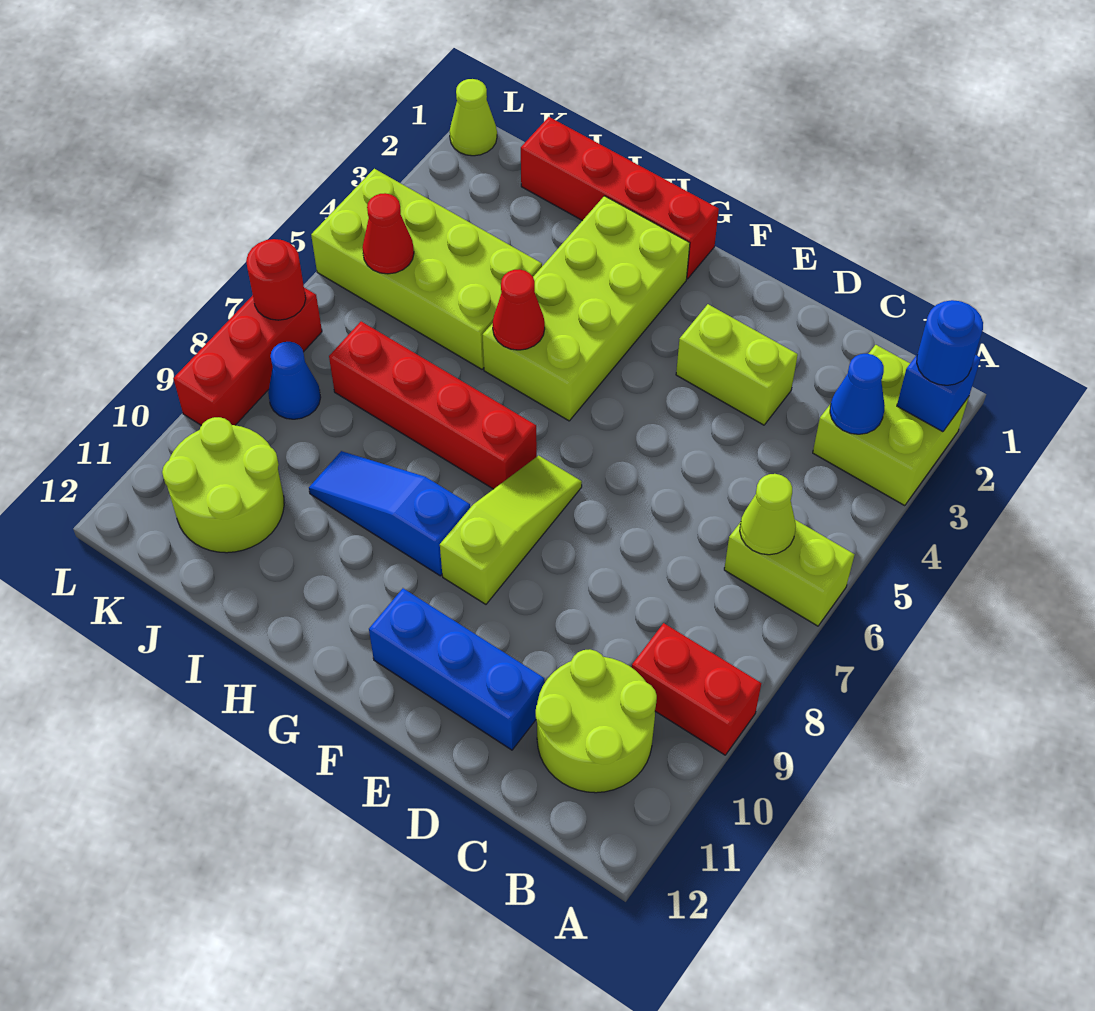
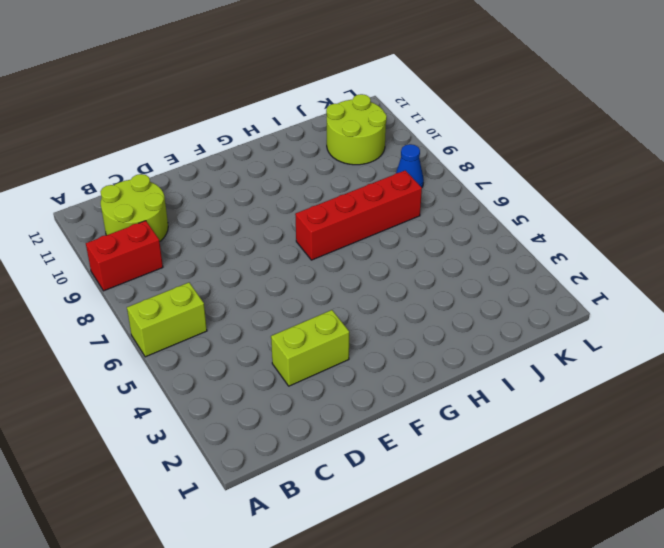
none -> lime brick A2:B3 level 1
none -> blue brick D11:F11 level 1
none -> lime slope F7:F9 level 1 top 9

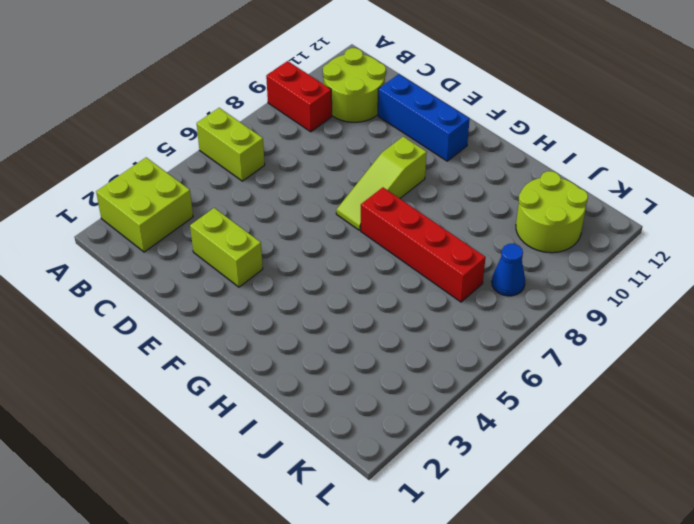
none -> red brick G1:J1 level 1
none -> lime brick G2:H5 level 1
none -> blue slope G9:I9 level 1 top G

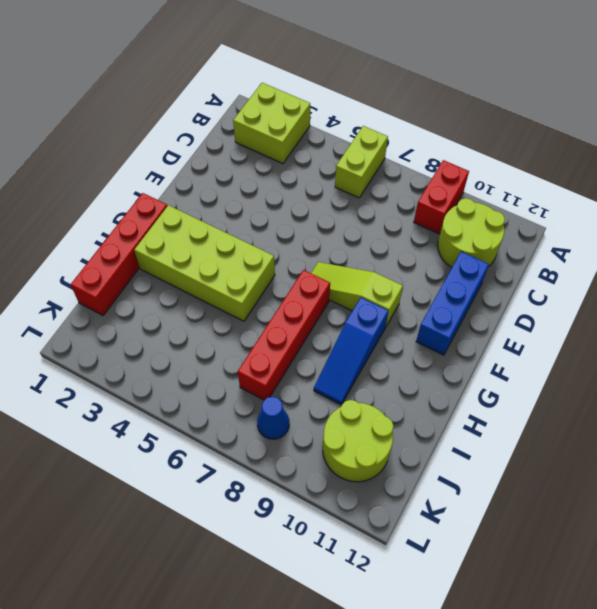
none -> lime brick D3:E3 level 1
none -> lime brick I4:L5 level 1
none -> lime cone L1 level 1

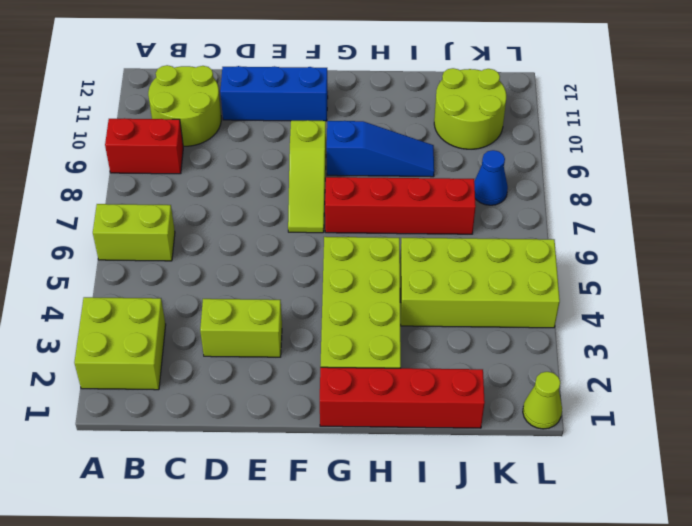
none -> red brick L7:L9 level 1
none -> blue brick A2 level 2
none -> blue cone B3 level 2

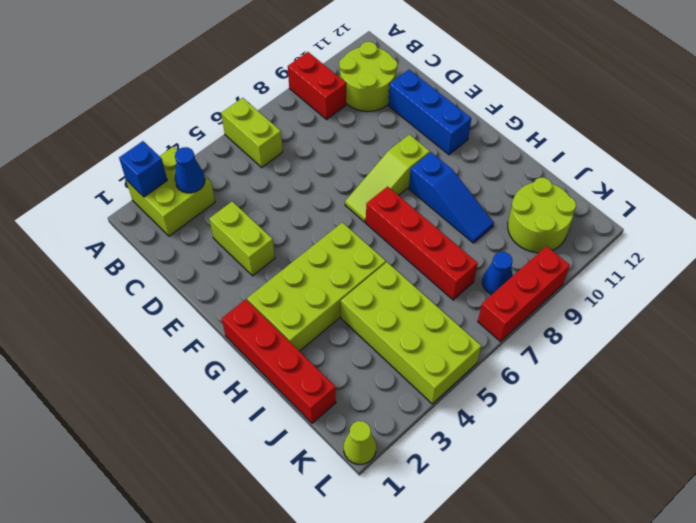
none -> lime cone B6 level 2
none -> red cone H5 level 2
none -> red cone K5 level 2

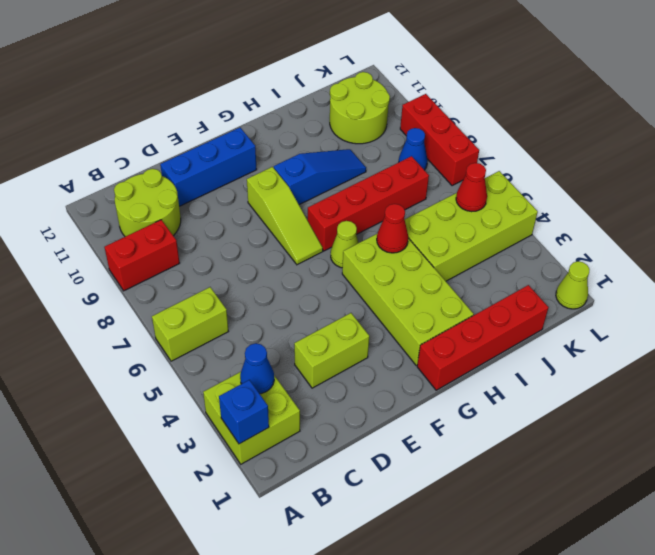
lime cone G6 level 1 -> lime cone B6 level 2
none -> red round brick L7 level 2
none -> blue round brick A2 level 3

